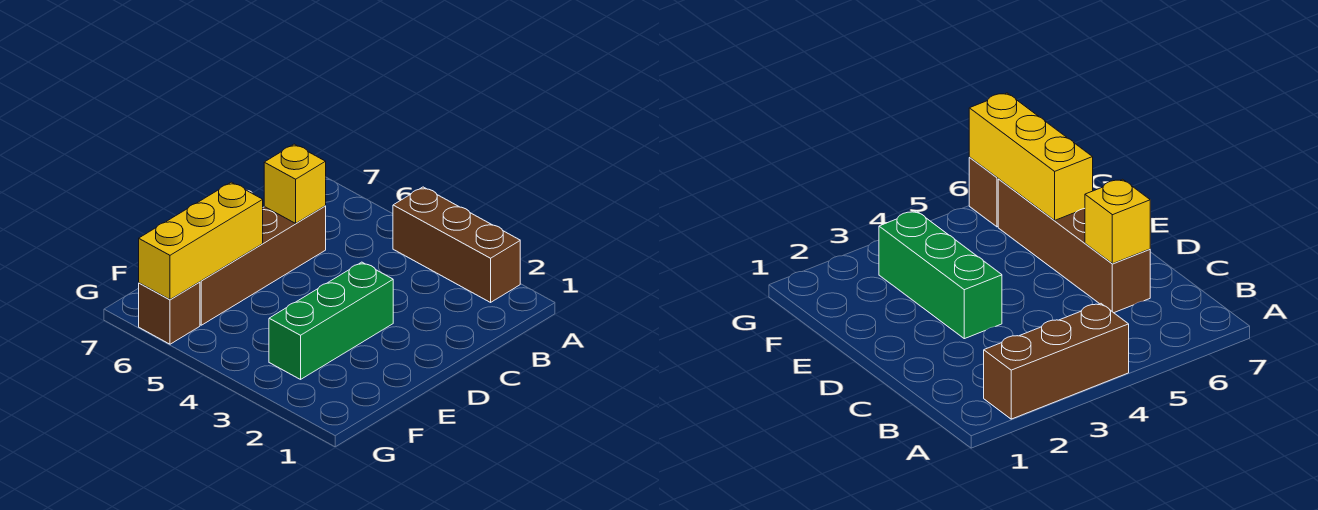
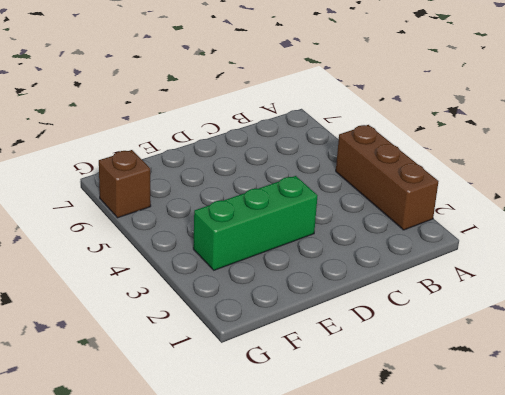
none -> brown brick C6:F6 level 1
none -> yellow brick C6 level 2

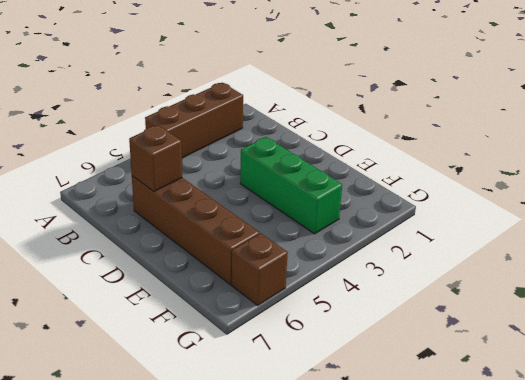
brown brick C6 level 2 -> yellow brick C6 level 2
none -> yellow brick E6:G6 level 2

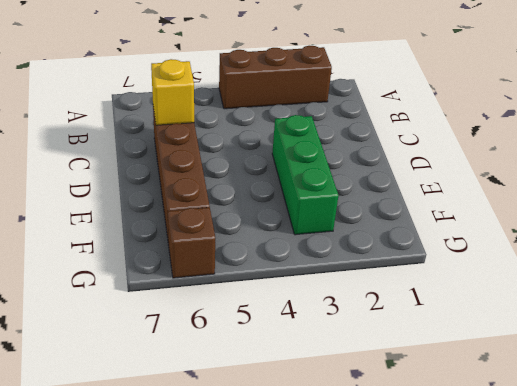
none -> yellow brick E6:G6 level 2

